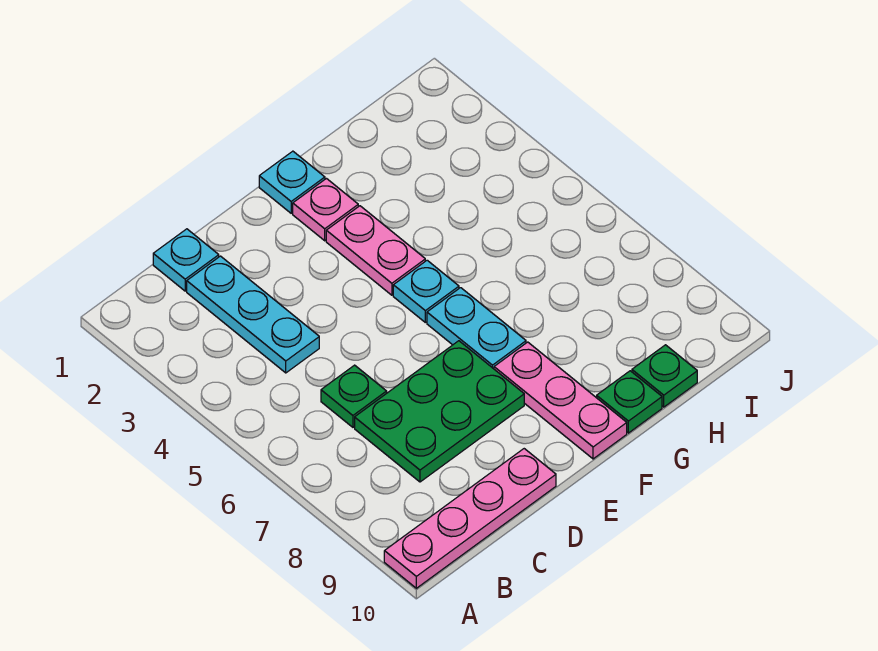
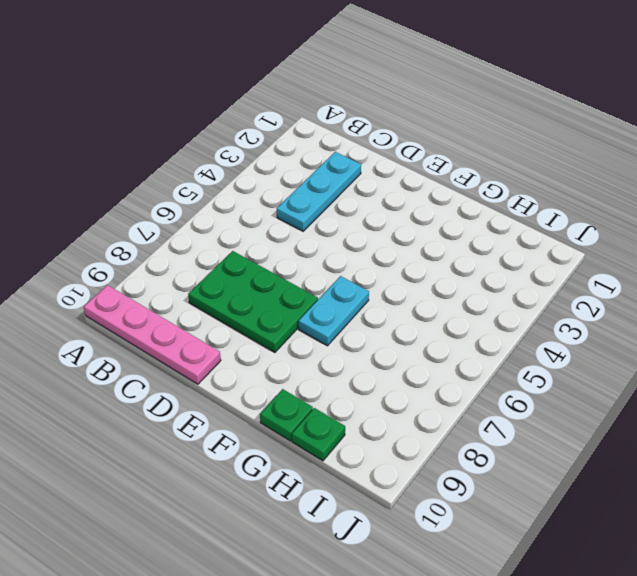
none -> cyan plate C1 level 1
none -> green plate C6 level 1
none -> cyan plate F1 level 1

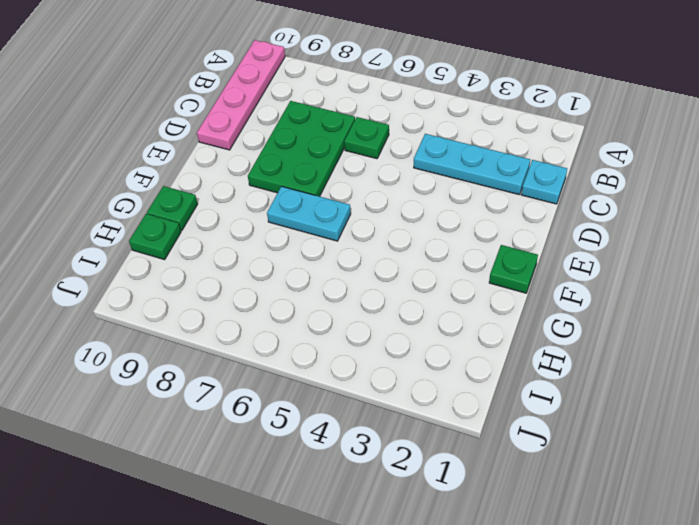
green plate F1 level 1 -> cyan plate F1 level 1
none -> pink plate F2 level 1
none -> pink plate F3:F4 level 1
none -> cyan plate F5 level 1

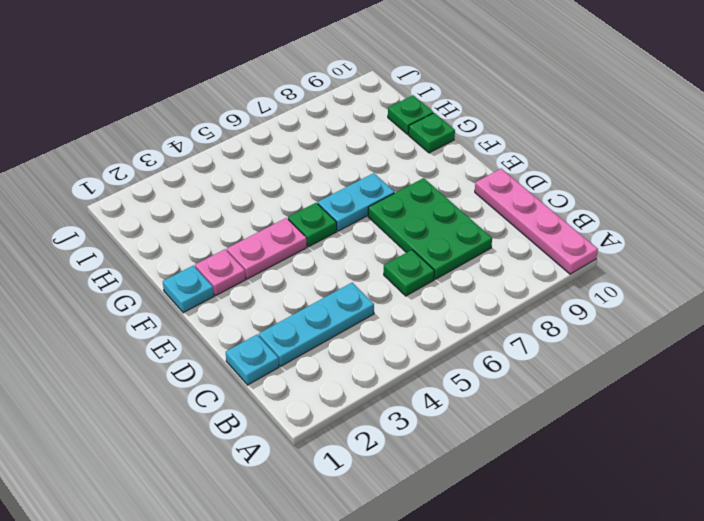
green plate F5 level 1 -> cyan plate F5 level 1
none -> pink plate F8:F10 level 1

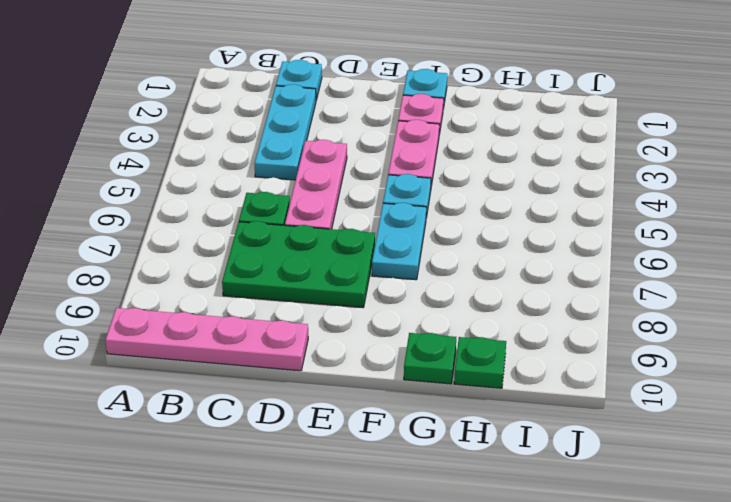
pink plate D4:D6 level 1 -> pink plate F8:F10 level 1

